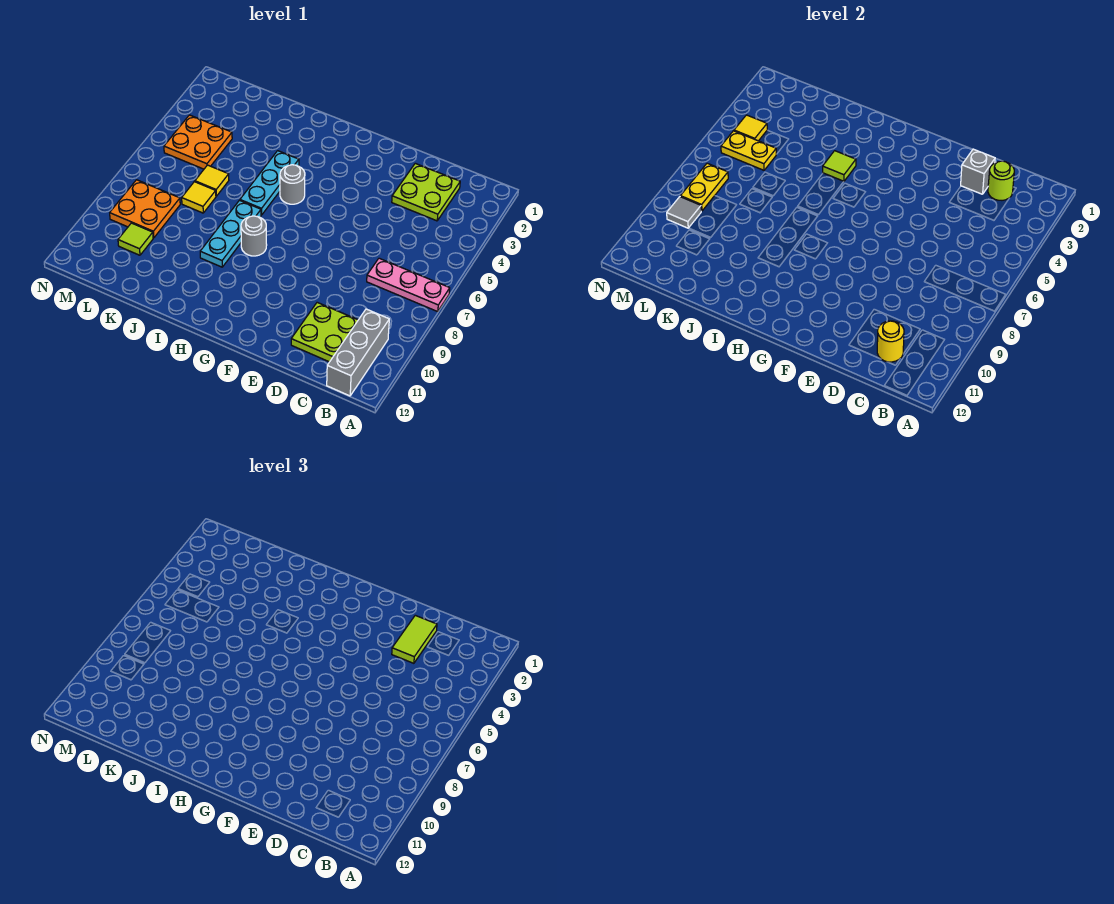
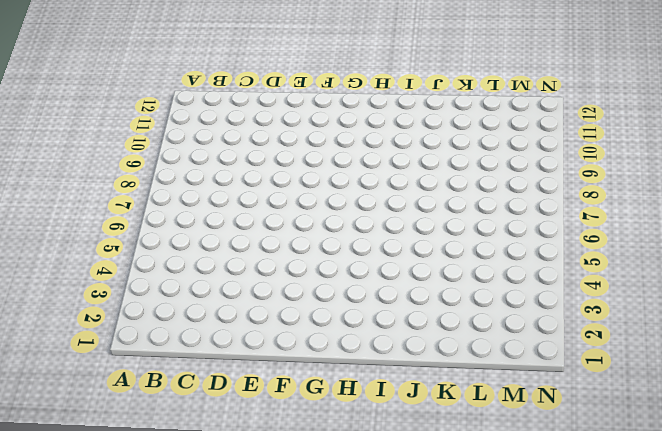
none -> pink plate A7:C7 level 1
none -> grey brick B10:B12 level 1
none -> lime plate C2:D3 level 1

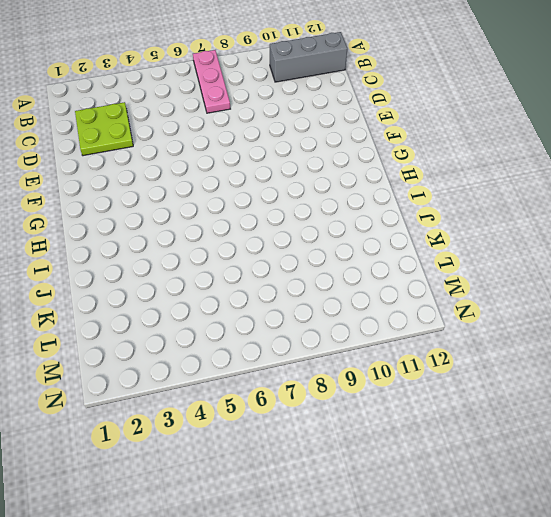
none -> lime plate C10:D11 level 1
none -> grey round brick H5 level 1
none -> grey round brick H8 level 1

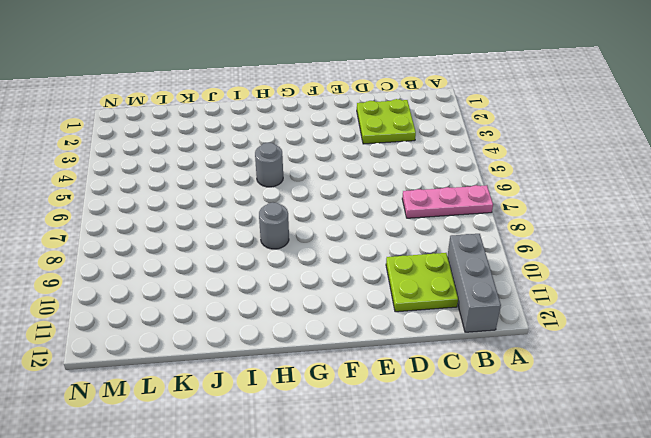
none -> cyan plate I4:I6 level 1
none -> cyan plate I7:I9 level 1
none -> yellow tile K6 level 1

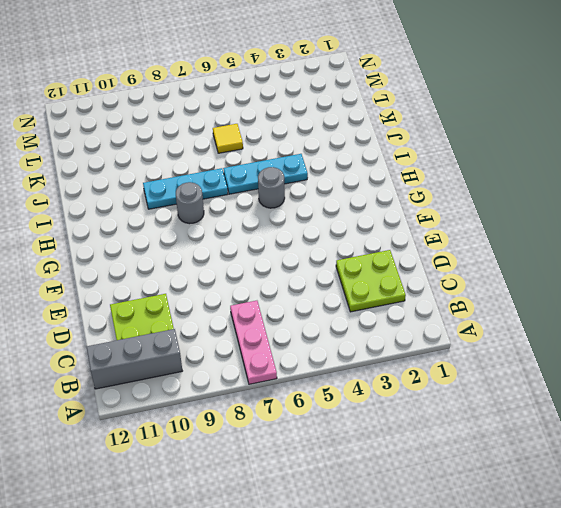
none -> yellow tile K7 level 1
none -> orange plate L4:M5 level 1
none -> orange plate L8:M9 level 1

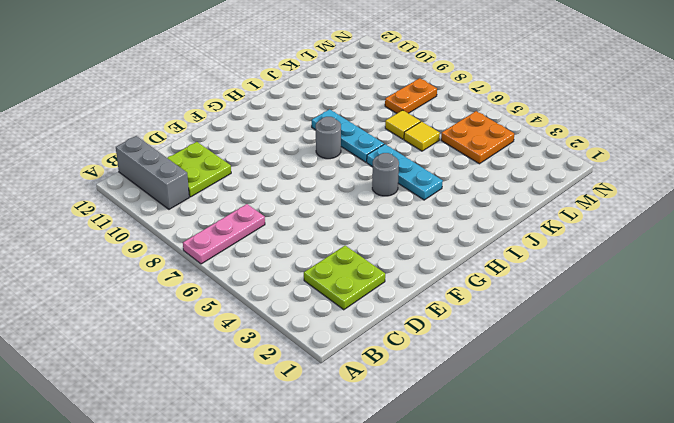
orange plate L8:M8 level 1 -> orange plate L8:M9 level 1
none -> lime tile L10 level 1
none -> lime round brick C2 level 2
none -> yellow round brick C11 level 2

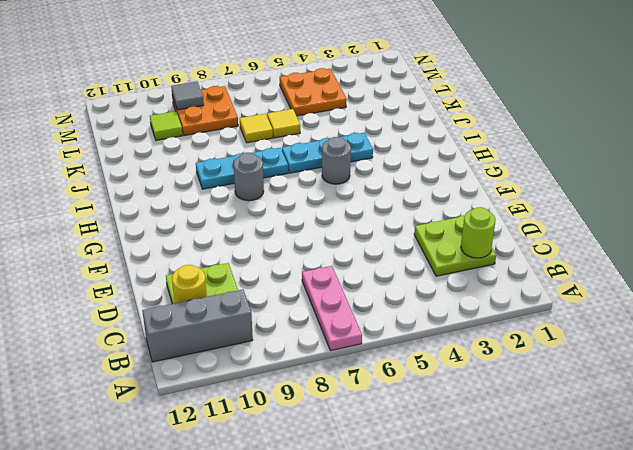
none -> grey brick D2 level 2
none -> lime tile I4 level 2
none -> yellow plate L5:M5 level 2

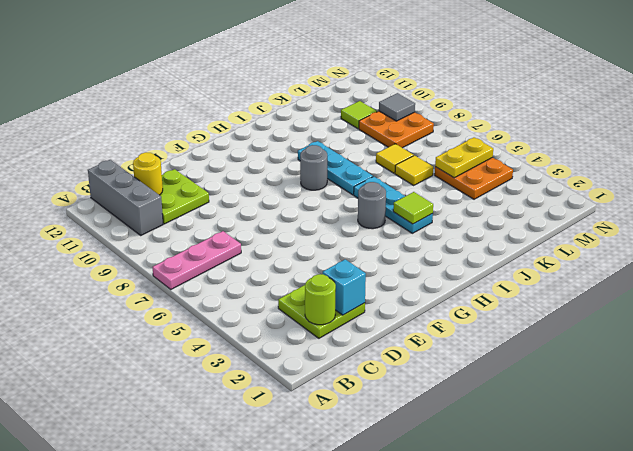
cyan brick D2 level 2 -> grey brick D2 level 2
none -> yellow tile M4 level 2
none -> yellow plate M7:M8 level 2
none -> lime tile D2:D3 level 3

